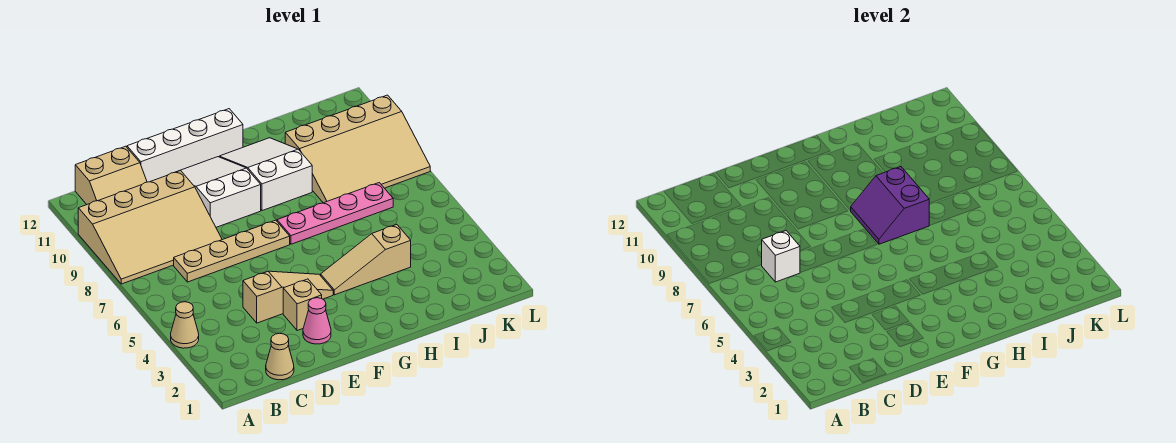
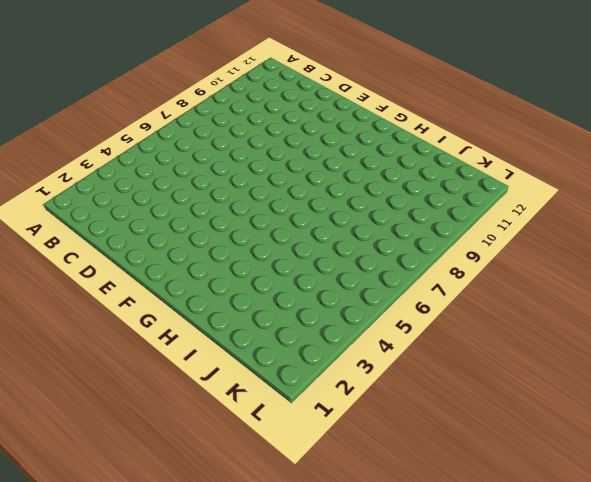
none -> tan cone A4 level 1
none -> tan slope A8:D10 level 1 top 10
none -> tan slope B11:C12 level 1 top 12

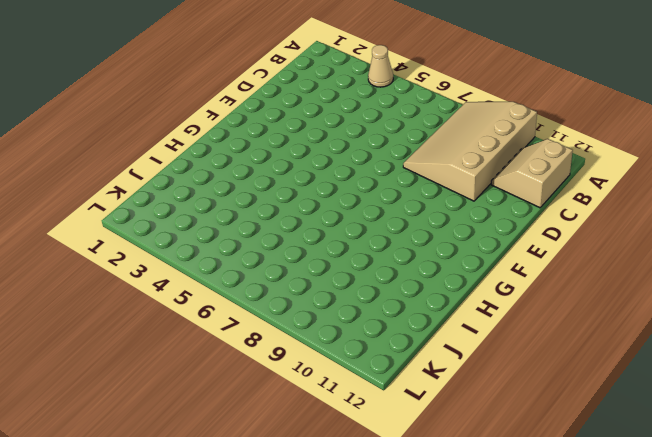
none -> tan cone C1 level 1
none -> tan plate C7:F7 level 1
none -> tan slope D4:F4 level 1 top D

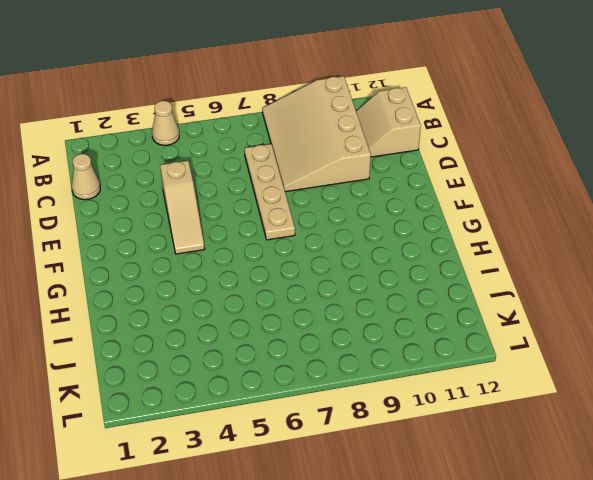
none -> white brick D12:G12 level 1
none -> pink cone E2 level 1
none -> tan brick E3 level 1

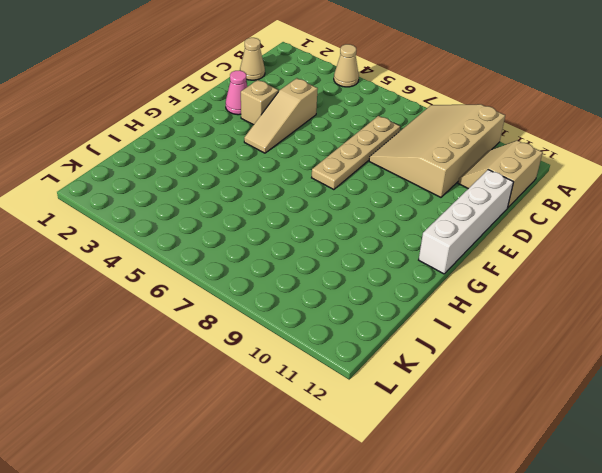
none -> white slope E9:F11 level 1 top 9
none -> tan slope G4:I4 level 1 top I
none -> pink plate G7:J7 level 1

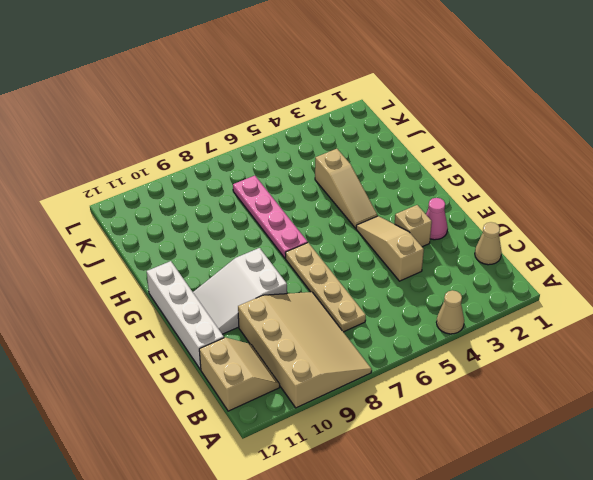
none -> white slope G9:H11 level 1 top 9
none -> tan slope I8:L10 level 1 top 10
none -> white brick C7 level 2

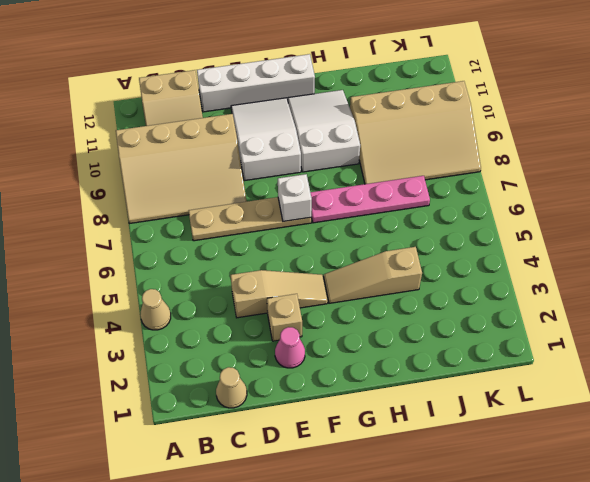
white brick F7 level 2 -> white brick C7 level 2
none -> purple slope G7:H8 level 2 top H

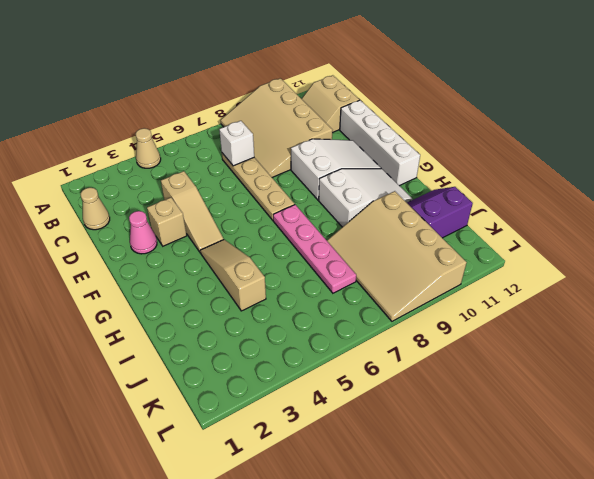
purple slope I11:J12 level 1 top J -> purple slope G7:H8 level 2 top H

